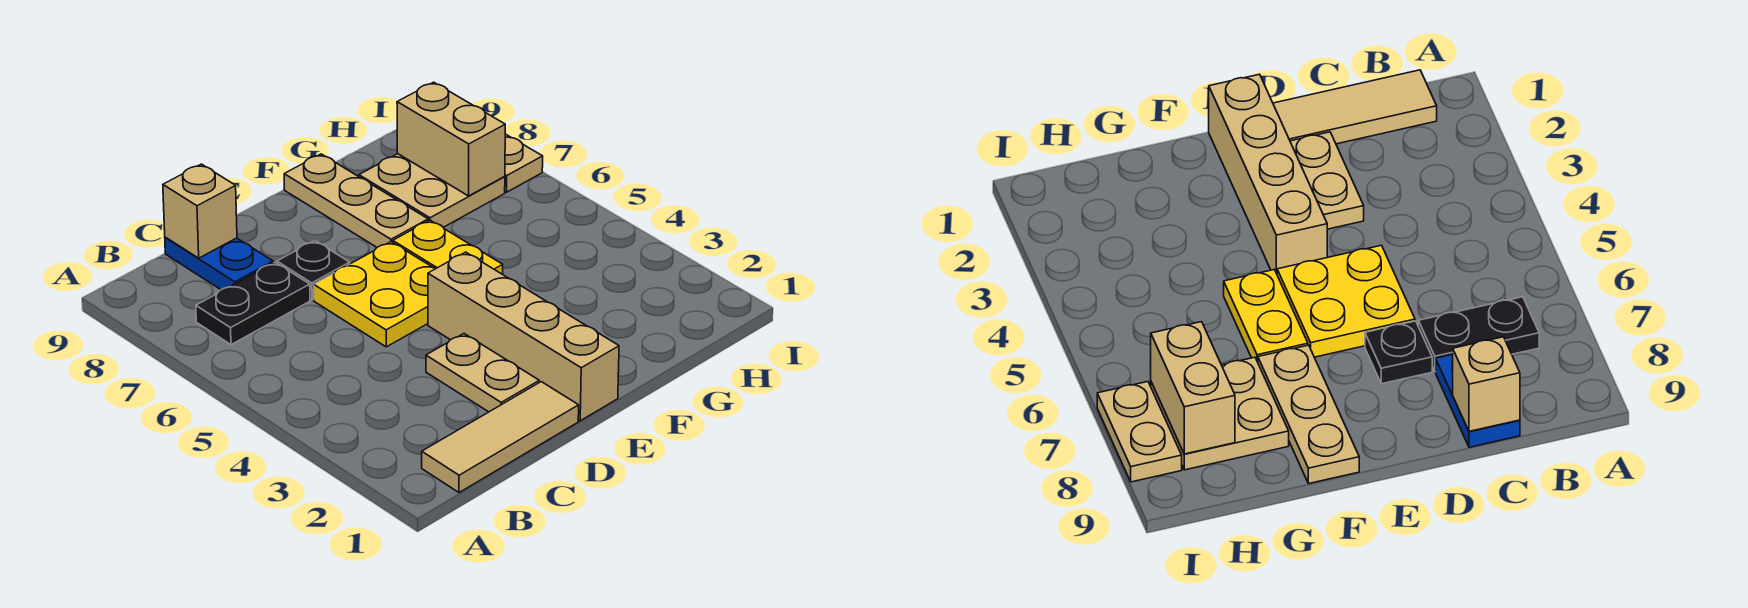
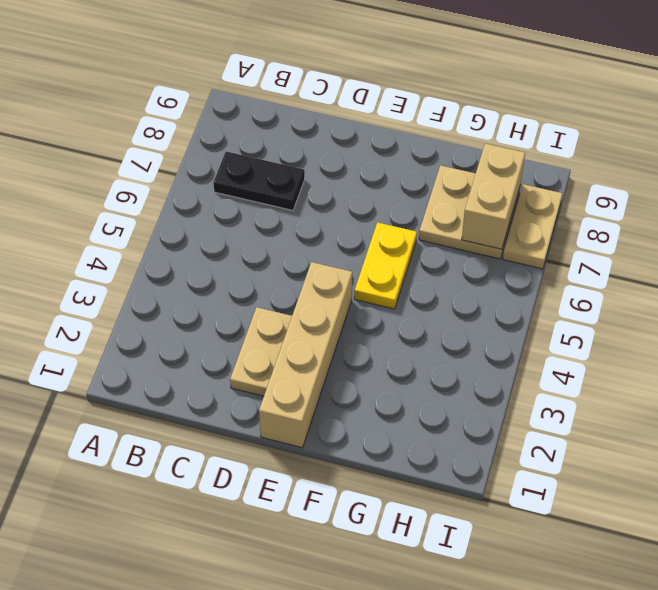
none -> tan tile B1:D1 level 1
none -> blue plate C8:C9 level 1
none -> yellow plate D5:E6 level 1

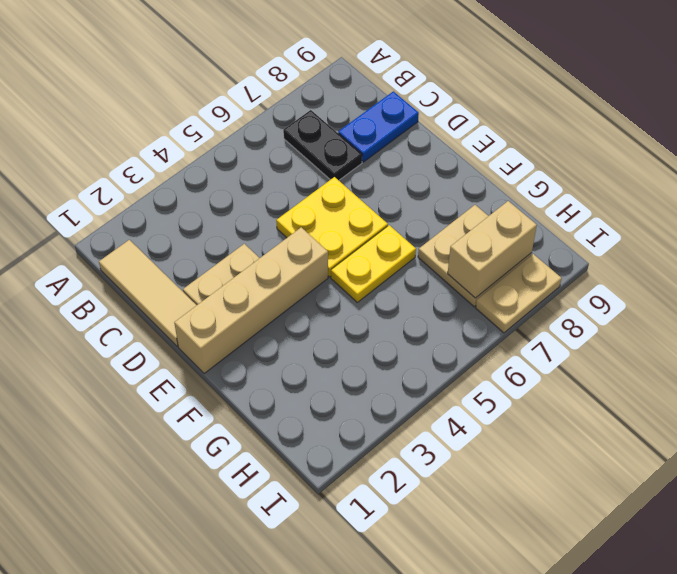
none -> black plate D7 level 1
none -> tan plate F7:F9 level 1
none -> tan brick C9 level 2

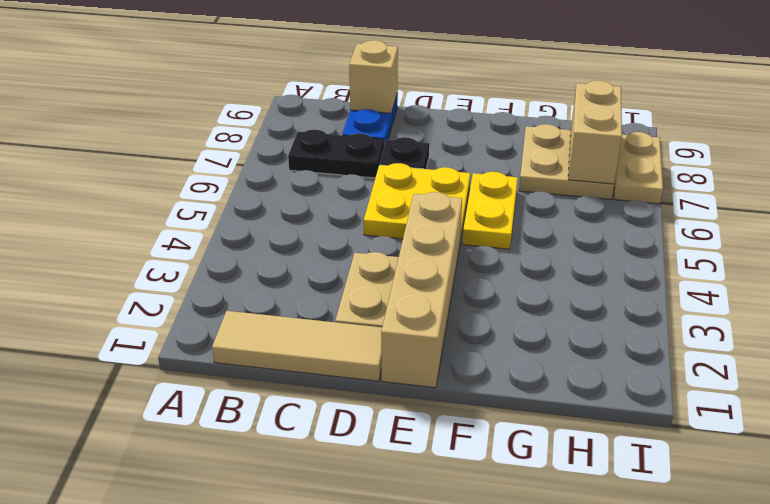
none -> tan plate F7:F9 level 1

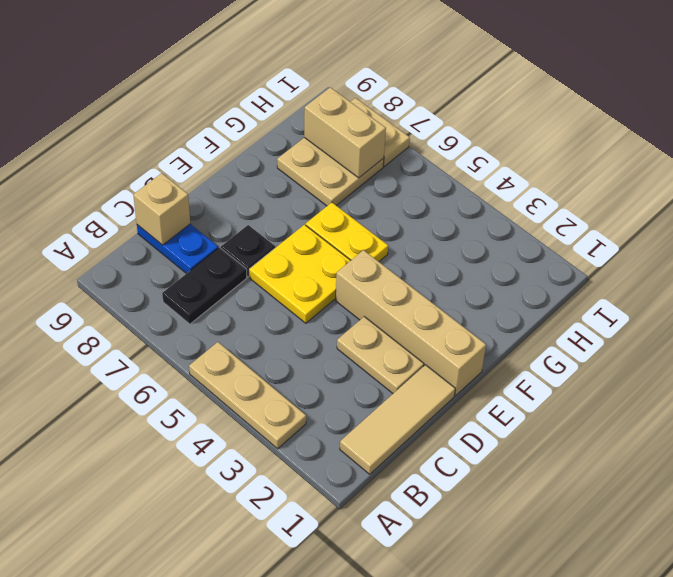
tan plate A3:A5 level 1 -> tan plate F7:F9 level 1

